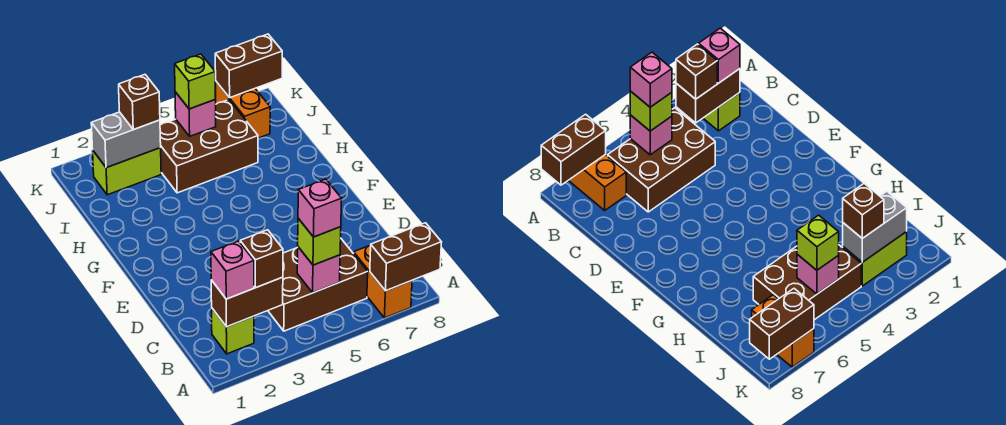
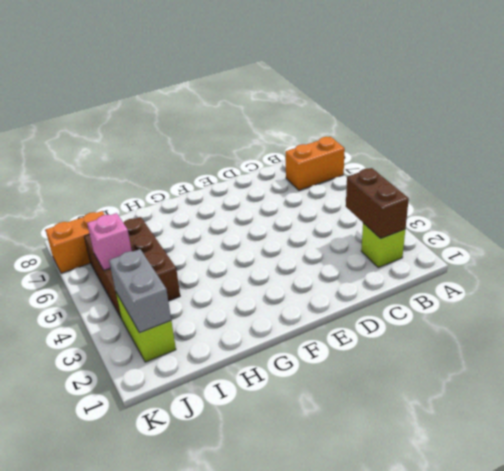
none -> brown brick B4:C6 level 1
none -> brown brick A7:A8 level 2
none -> pink brick B5 level 2

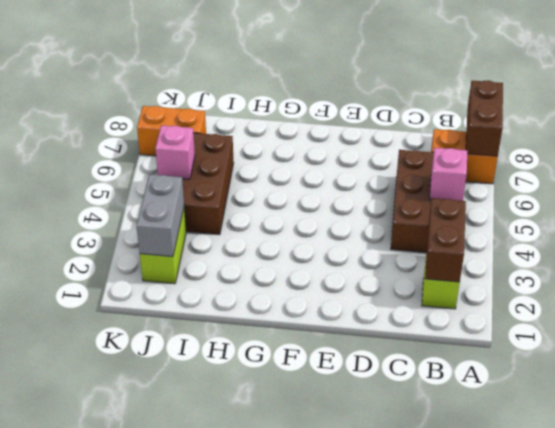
none -> brown brick K7:K8 level 2
none -> pink brick B2 level 3
none -> brown brick B3 level 3

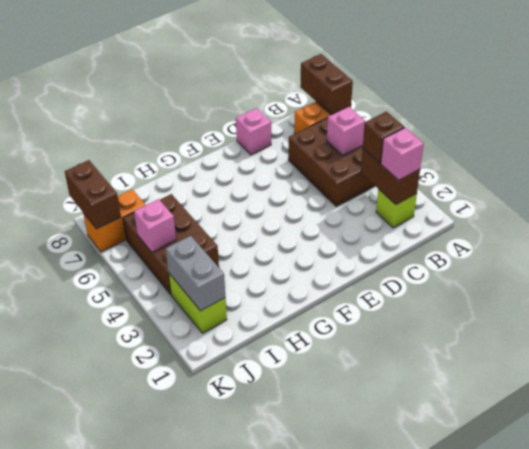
pink brick D8 level 1 -> pink brick B5 level 4
none -> lime brick B5 level 3
none -> brown brick J3 level 3
none -> lime brick J5 level 3

